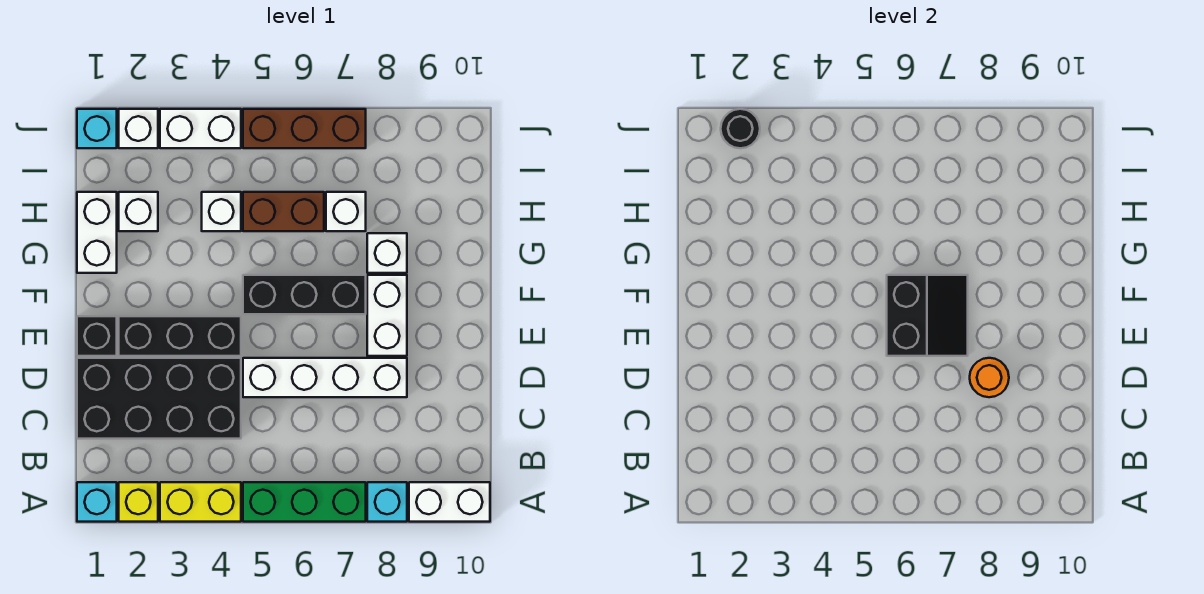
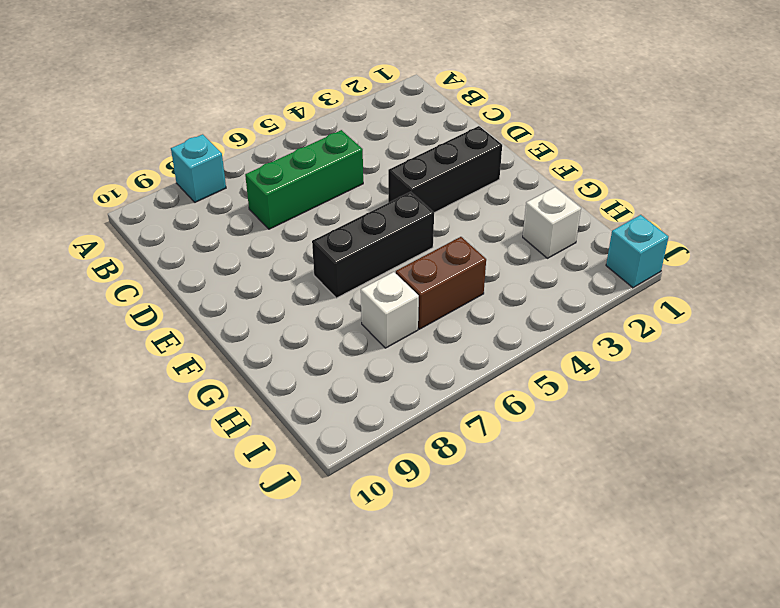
green brick C5:C7 level 1 -> green brick A5:A7 level 1
none -> cyan brick A1 level 1
none -> yellow brick A2 level 1
none -> yellow brick A3:A4 level 1

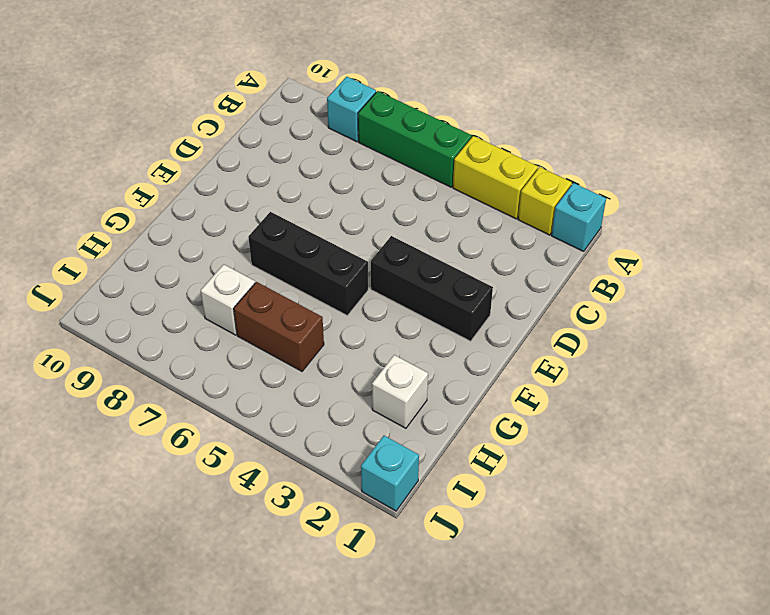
none -> white brick A9:A10 level 1
none -> black brick C1:D4 level 1
none -> white brick D5:D8 level 1

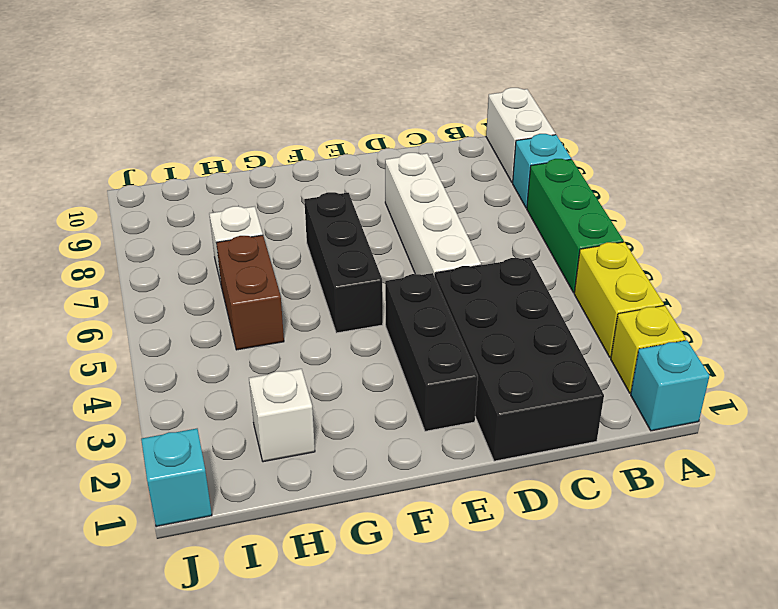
none -> black brick E1 level 1
none -> white brick E8:F8 level 1
none -> white brick G1:H1 level 1

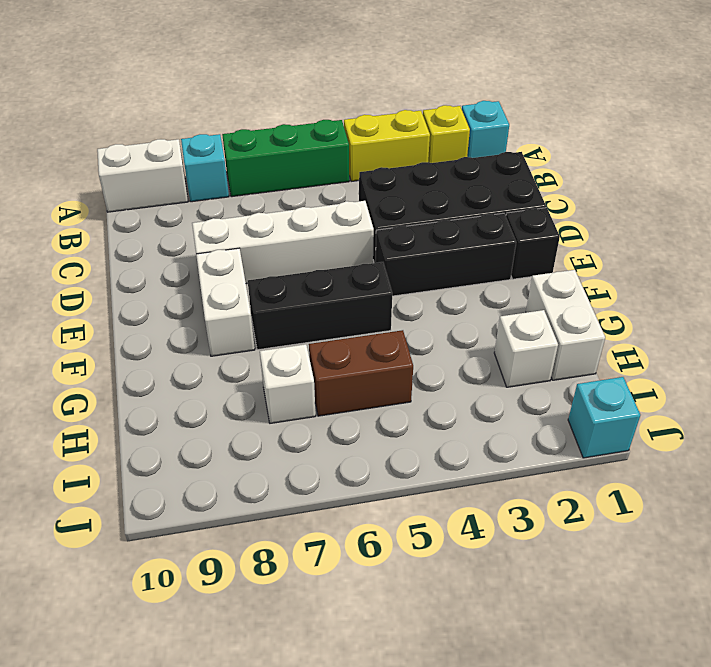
none -> white brick G8 level 1
none -> white brick H4 level 1
none -> white brick J2 level 1

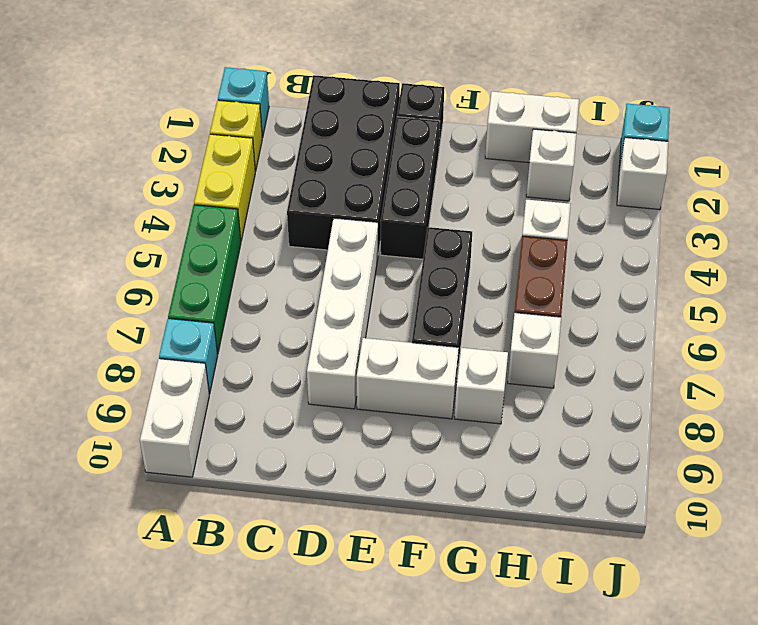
none -> white brick J3:J4 level 1
none -> brown brick J5:J7 level 1
none -> orange round brick D8 level 2

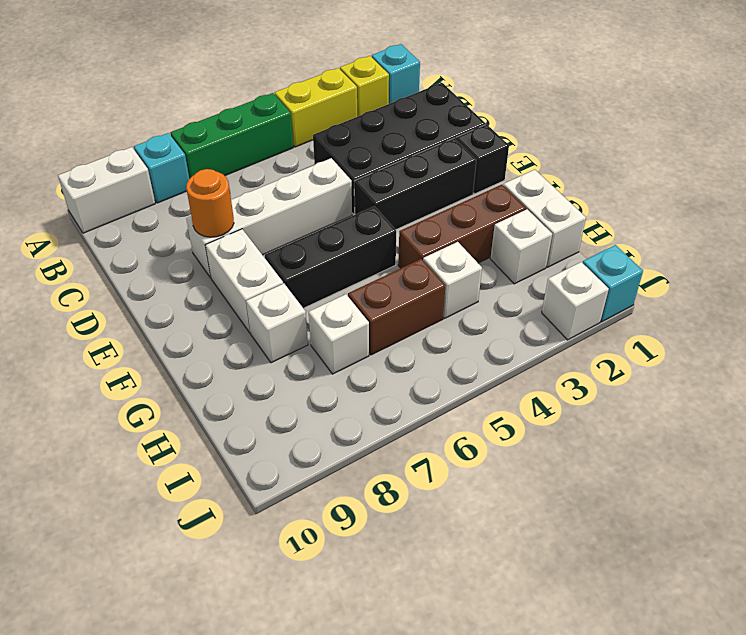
brown brick G2:G4 level 1 -> brown brick J5:J7 level 1
none -> white brick J3:J4 level 1
none -> black slope E6:F7 level 2 top 6
none -> black round brick J2 level 2

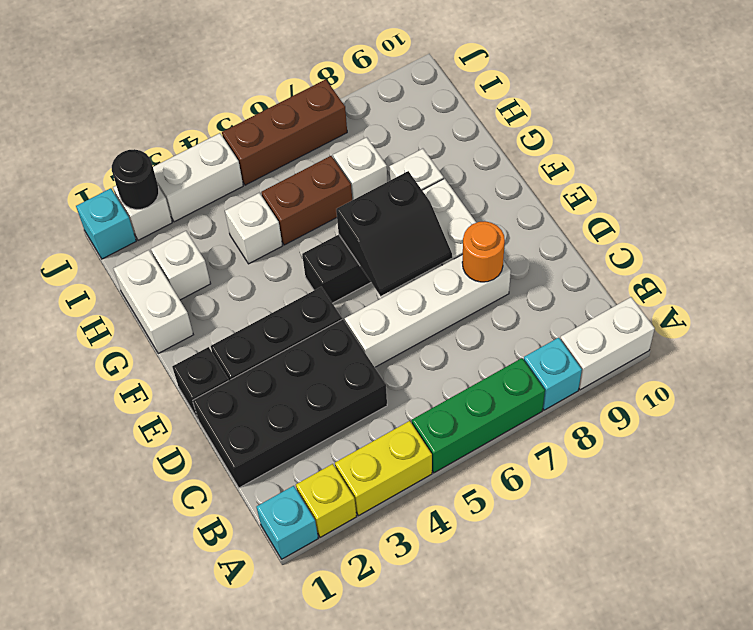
black slope E6:F7 level 2 top F -> black slope E6:F7 level 2 top 6

